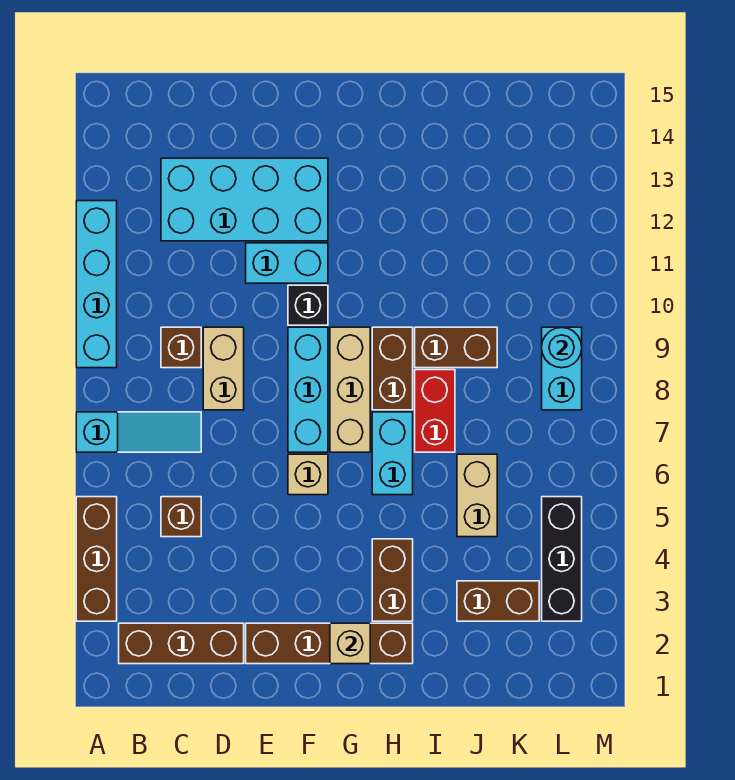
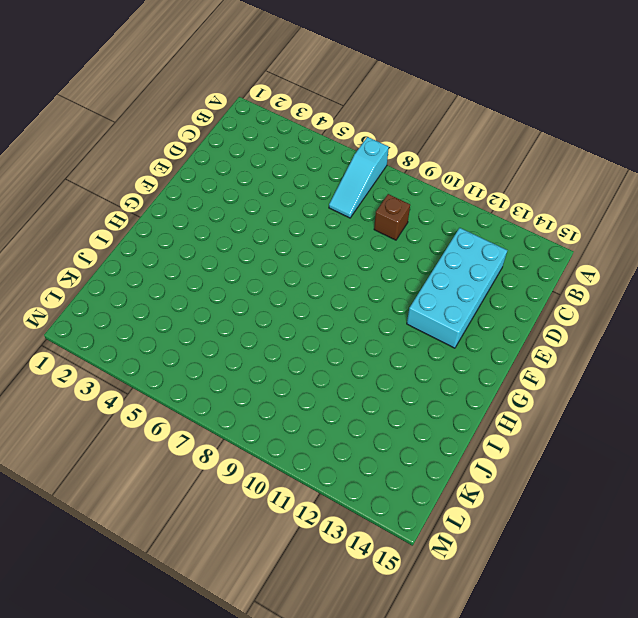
none -> brown brick A3:A5 level 1
none -> cyan brick A9:A12 level 1
none -> brown brick B2:D2 level 1

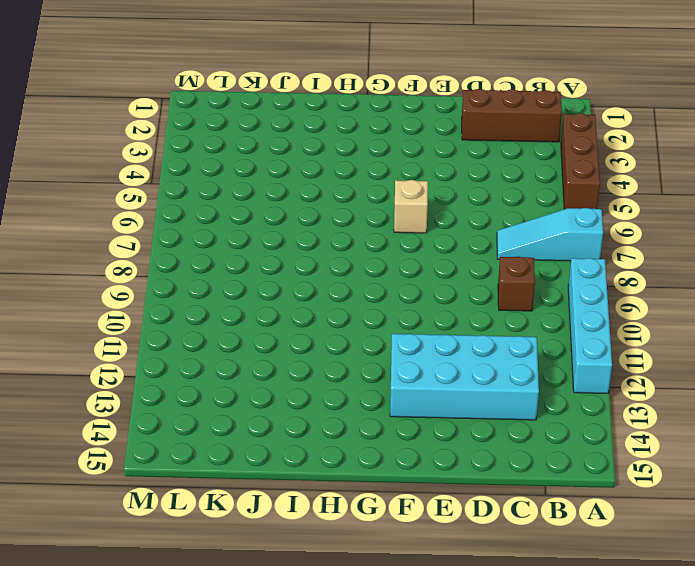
none -> brown brick C5 level 1
none -> tan brick D8:D9 level 1
none -> brown brick E2:H2 level 1

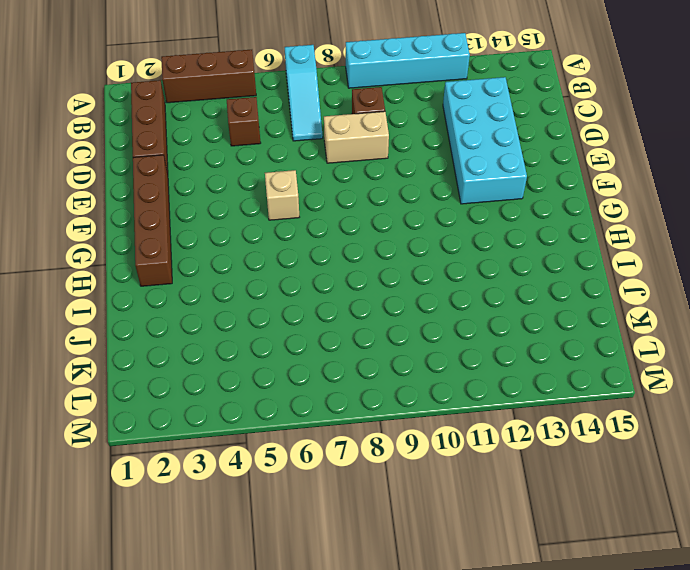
none -> cyan brick E11:F11 level 1
none -> cyan brick F7:F9 level 1
none -> black brick F10 level 1

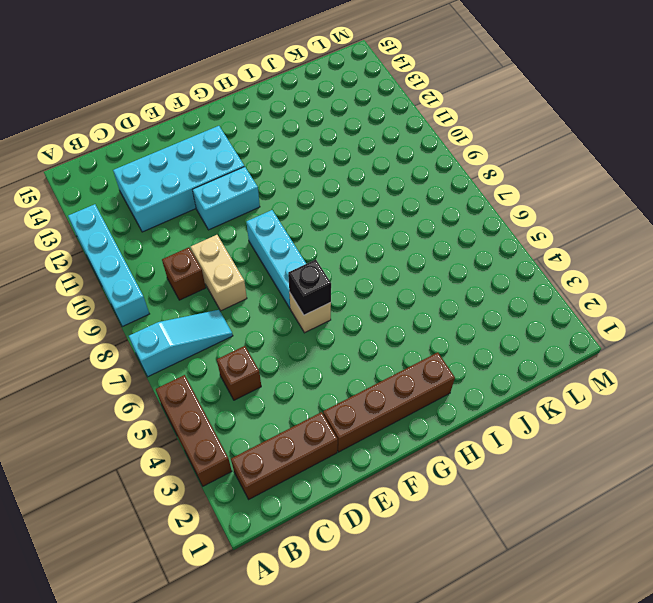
black brick F6 level 2 -> black brick F10 level 1
none -> tan brick G7:G9 level 1
none -> brown brick H3:H4 level 1
none -> cyan brick H6:H7 level 1

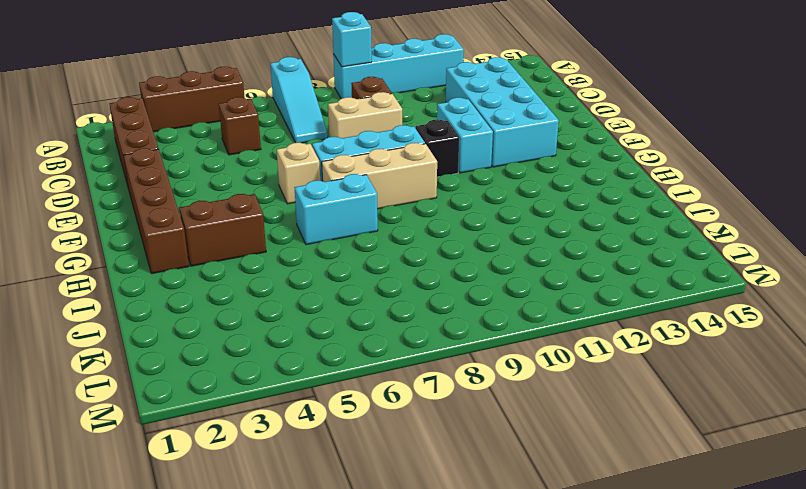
cyan brick A9 level 2 -> none
none -> brown brick H8:H9 level 1
none -> red brick I7:I8 level 1
none -> brown brick I9:J9 level 1

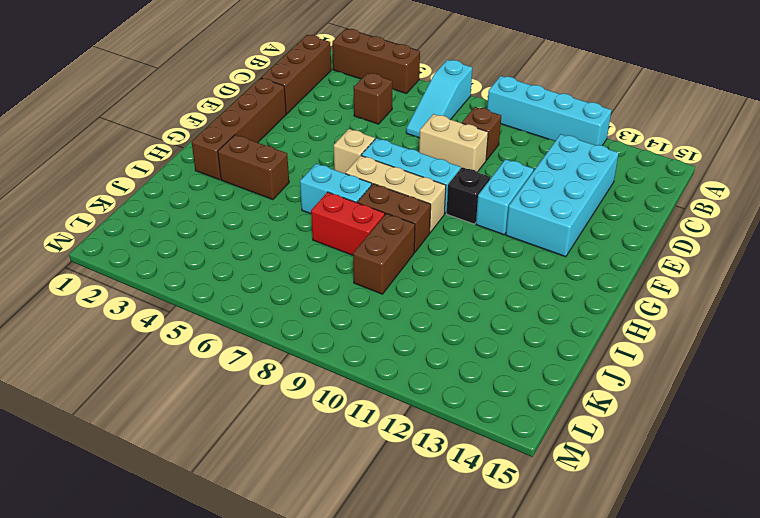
none -> brown brick J3:K3 level 1
none -> tan brick J5:J6 level 1
none -> black brick L3:L5 level 1

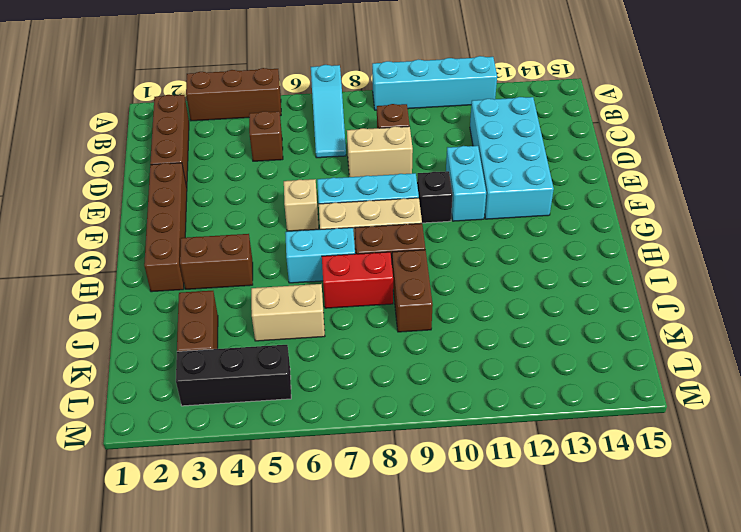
none -> cyan brick L8:L9 level 1
none -> tan brick G2 level 2
none -> cyan round brick L9 level 2

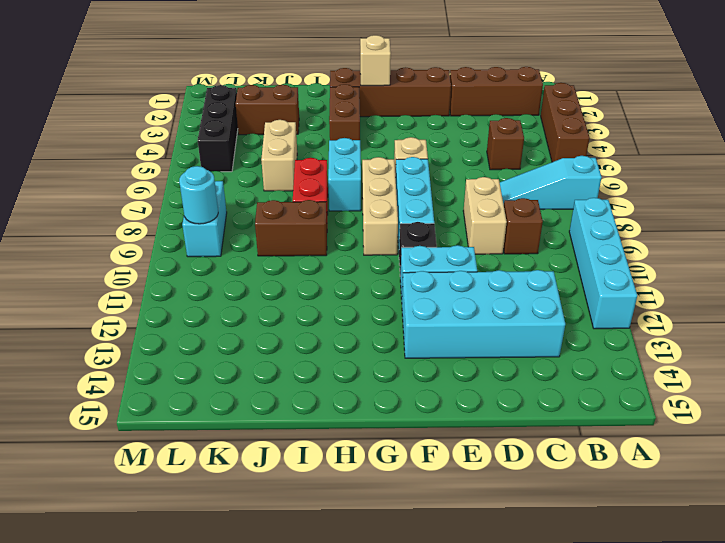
none -> brown brick H8:H9 level 1

